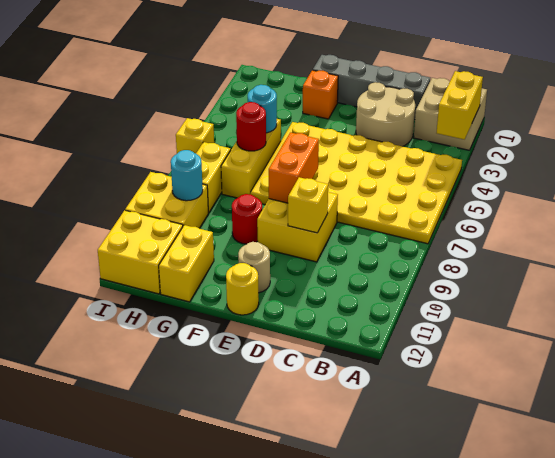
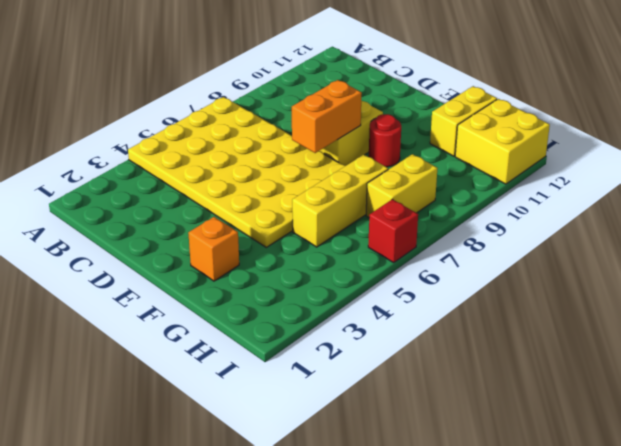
red brick I6 level 1 -> yellow brick I6 level 1
none -> tan brick A1:B2 level 1
none -> grey brick C1:F1 level 1
none -> tan round brick C2:D3 level 1

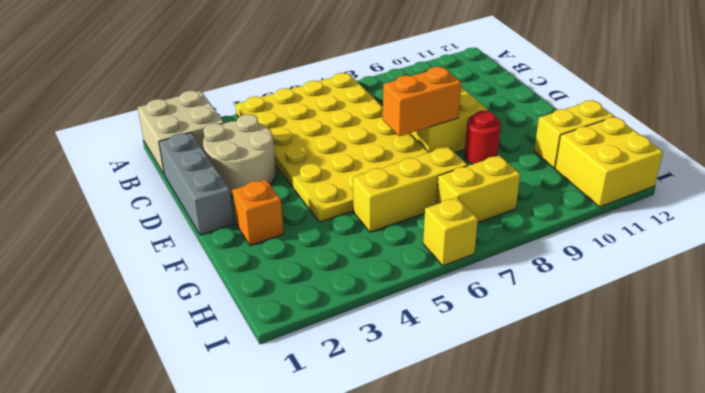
grey brick C1:E1 level 1 -> grey brick C1:F1 level 1
none -> tan round brick E11 level 1
none -> yellow round brick E12 level 1
none -> yellow brick H9:I10 level 1

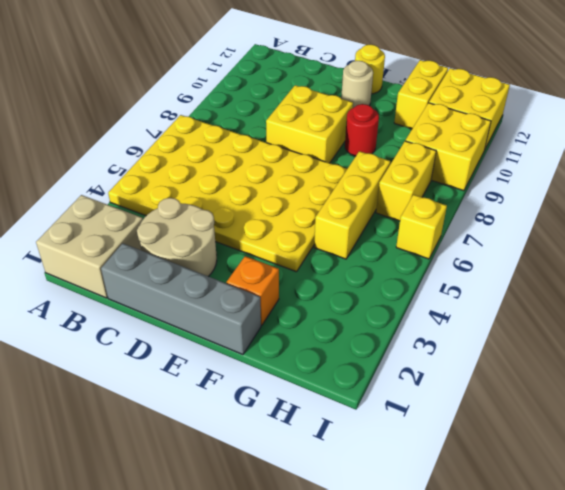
none -> yellow brick A2:A3 level 2
none -> yellow brick D9 level 2
none -> orange brick E7:E8 level 2

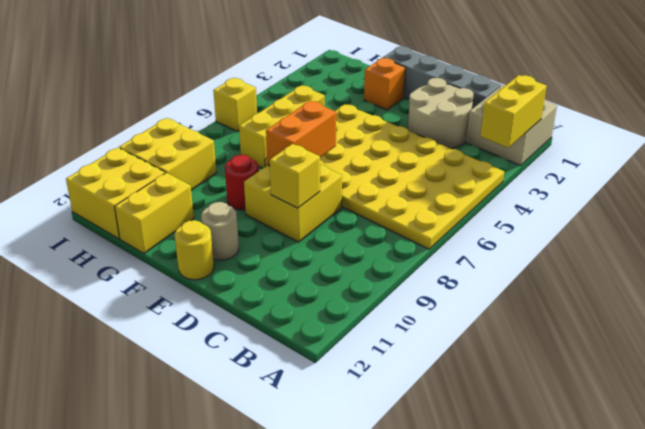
none -> yellow brick H7:H8 level 1
none -> cyan round brick G5 level 2
none -> red round brick G6 level 2

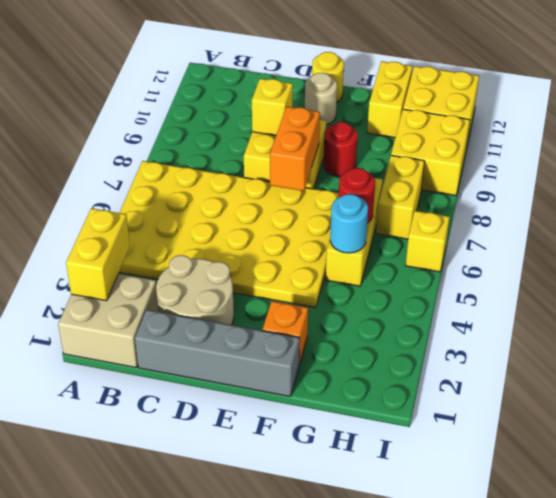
none -> cyan round brick H9 level 2

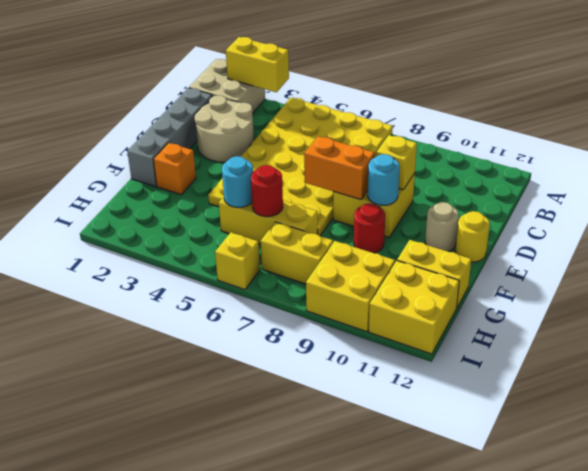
cyan round brick E9 level 2 -> cyan round brick H9 level 2

